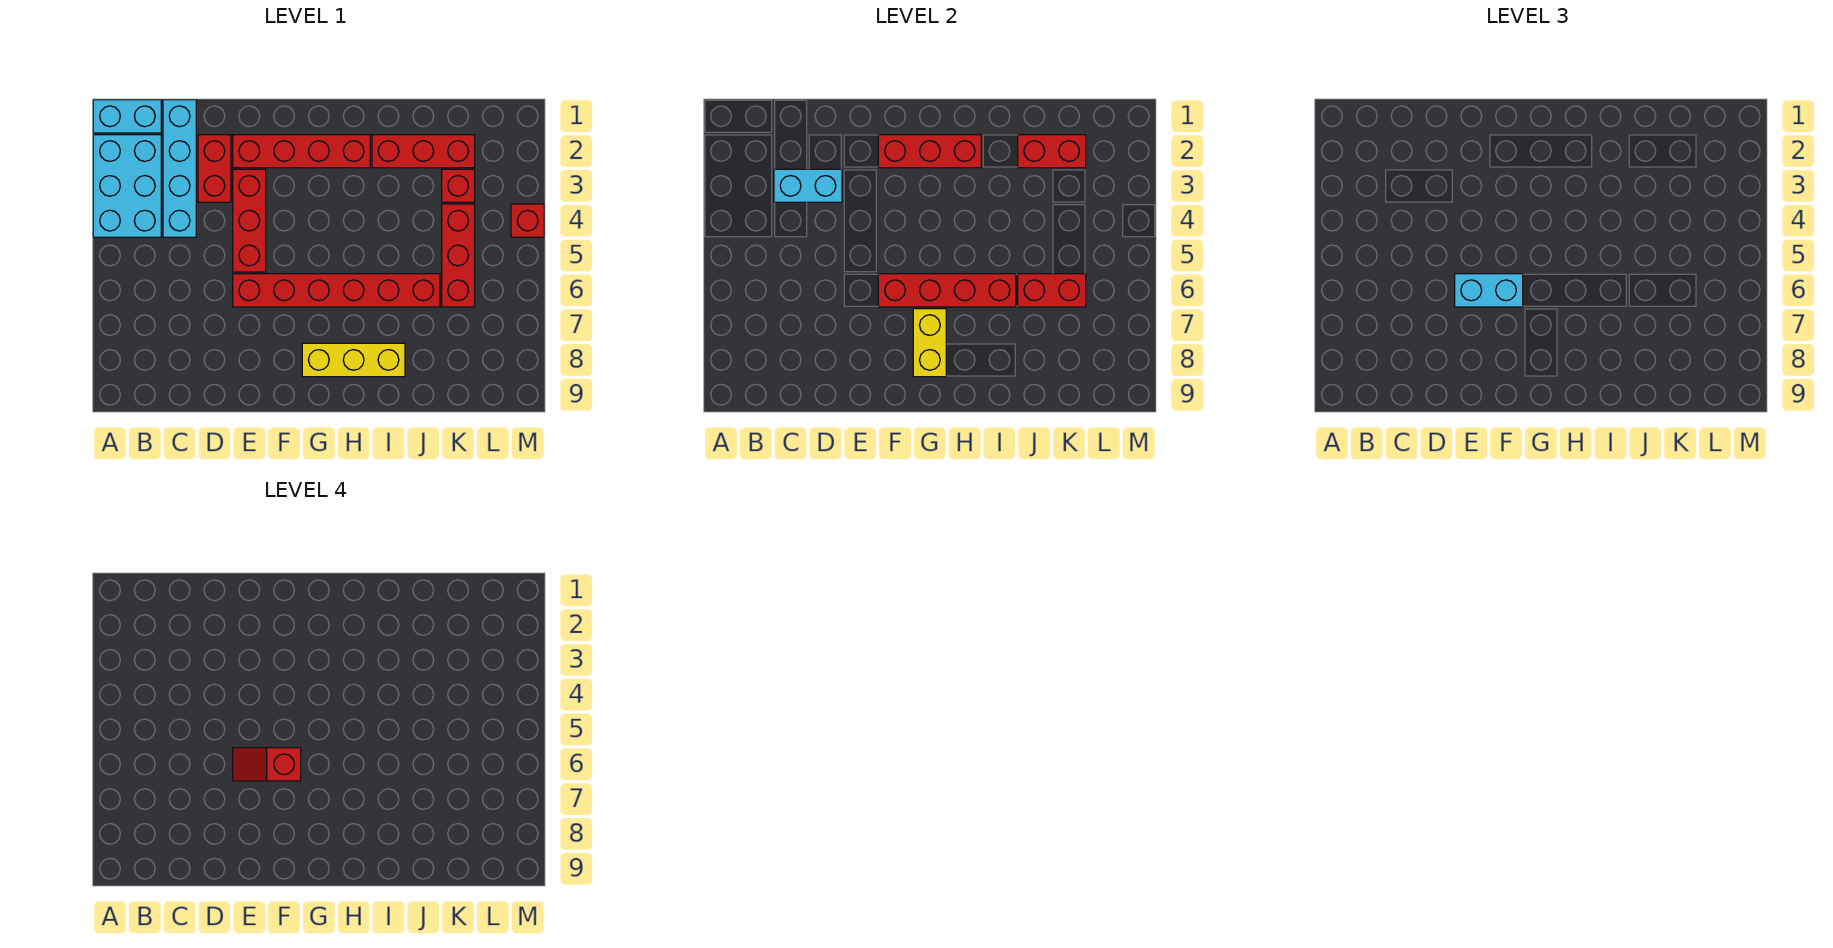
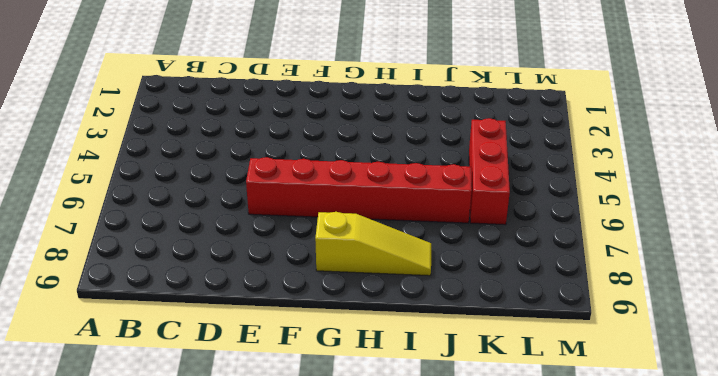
yellow slope G8:I8 level 1 top G -> yellow brick G8:I8 level 1
none -> cyan brick A1:B1 level 1
none -> cyan brick A2:B4 level 1
none -> cyan brick C1:C4 level 1

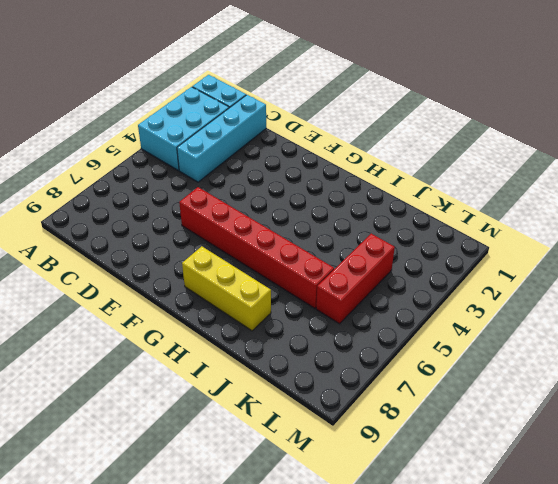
none -> red brick D2:D3 level 1
none -> red brick E2:H2 level 1
none -> red brick E3:E5 level 1

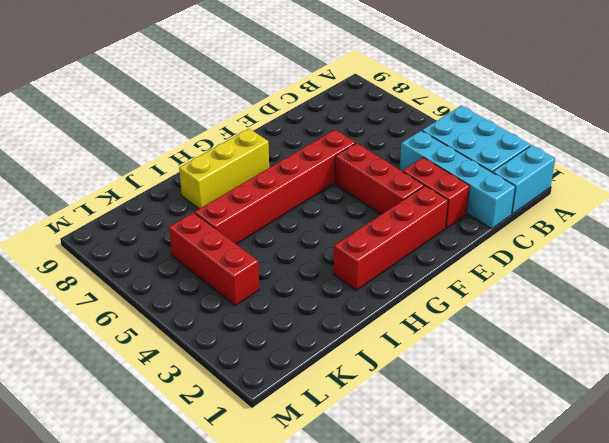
none -> red brick I2:K2 level 1
none -> red brick K3 level 1
none -> red brick M4 level 1

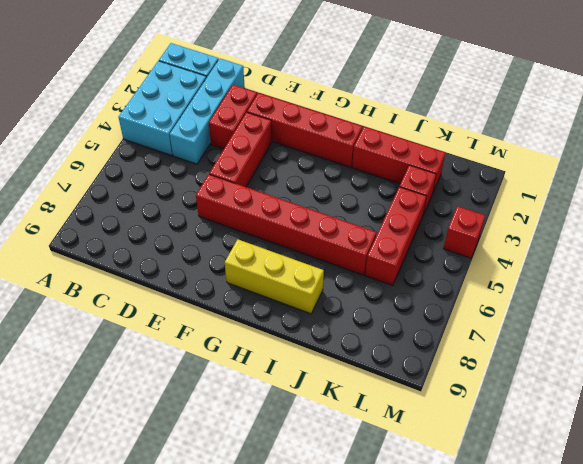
none -> cyan brick C3:D3 level 2
none -> red brick F2:H2 level 2
none -> red brick F6:I6 level 2

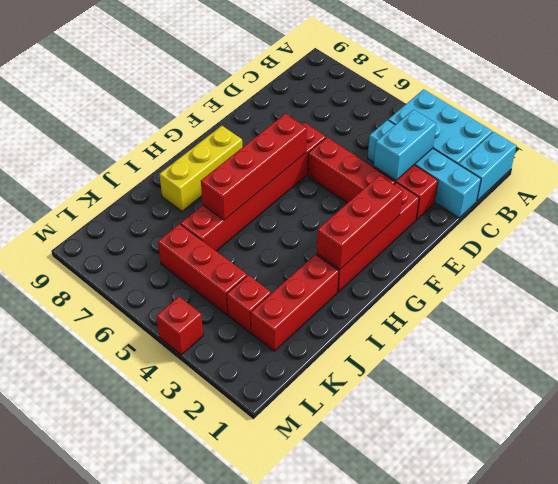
none -> yellow brick G7:G8 level 2
none -> red brick J2:K2 level 2
none -> red brick J6:K6 level 2

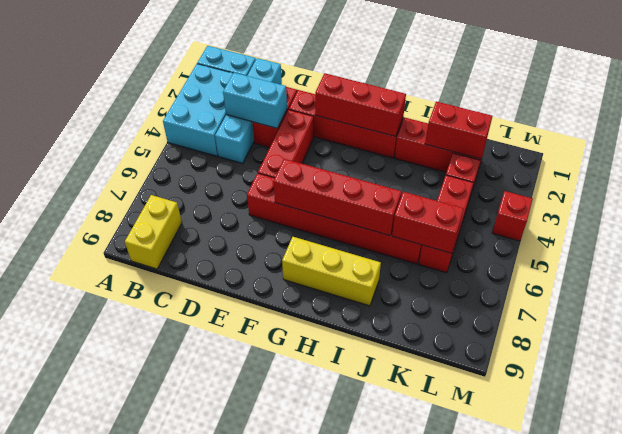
yellow brick B8:B9 level 1 -> yellow brick G7:G8 level 2
none -> cyan brick E6:F6 level 3
none -> red slope E6:F6 level 4 top F

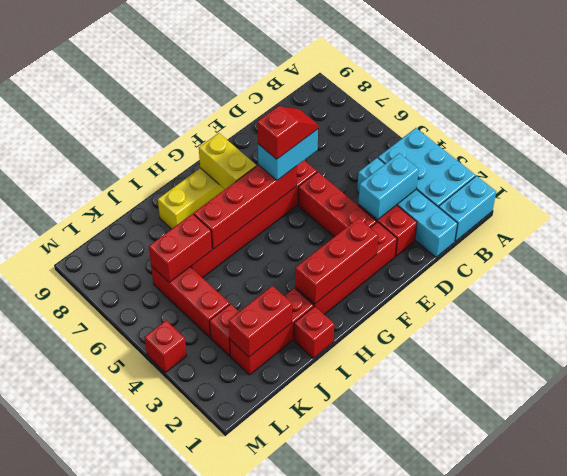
red brick I1 level 1 -> none

